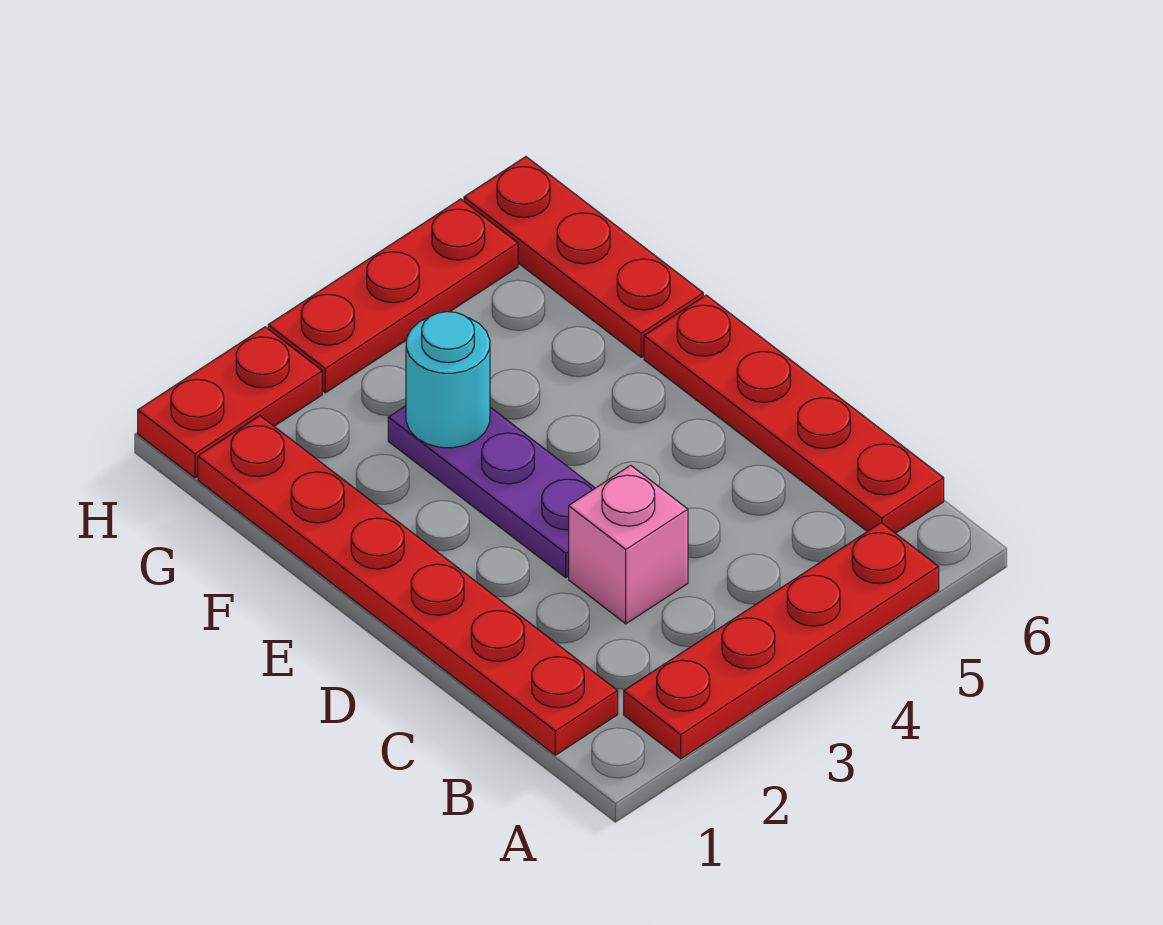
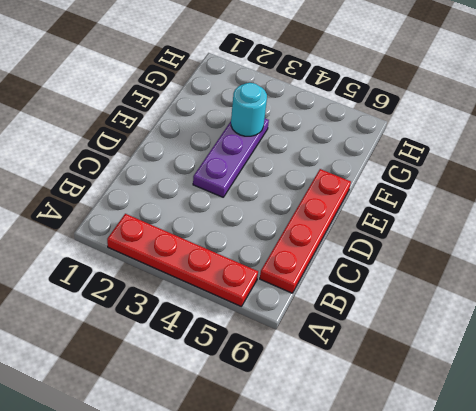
none -> red plate B1:G1 level 1
none -> pink brick C3 level 1

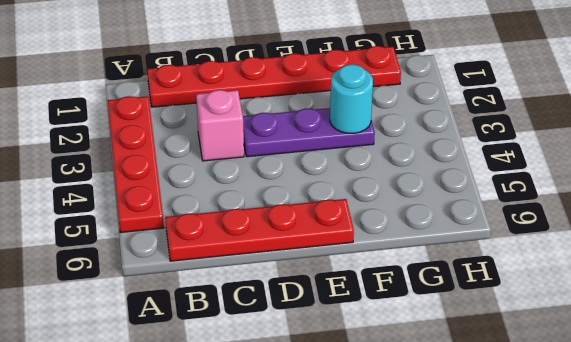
none -> red plate F6:H6 level 1
none -> red plate H1:H2 level 1

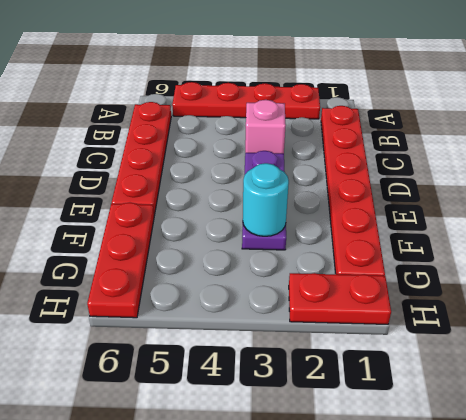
none -> red plate H3:H5 level 1

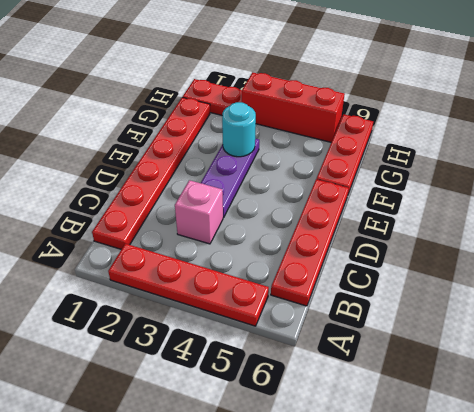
red brick H3:H5 level 1 -> red plate H3:H5 level 1

